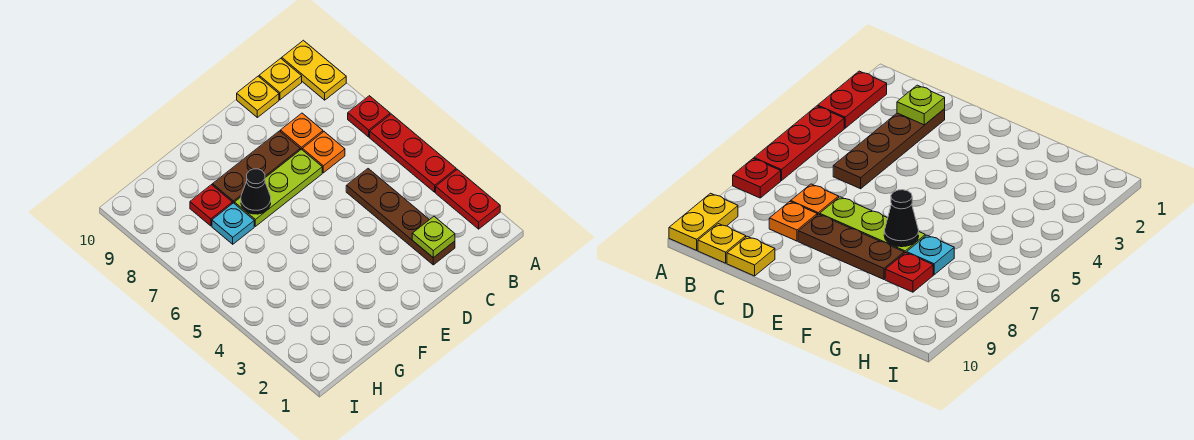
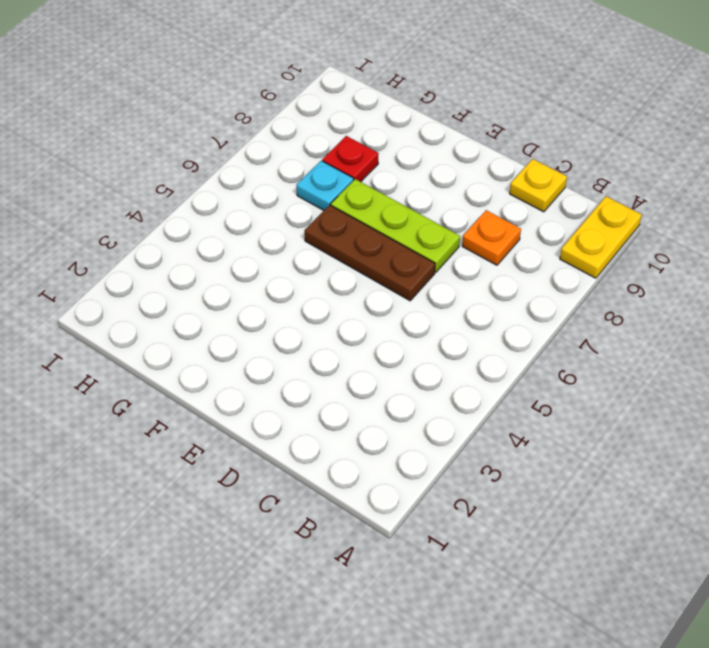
brown plate D6:F6 level 1 -> brown plate D8:F8 level 1
none -> red plate A2:A3 level 1
none -> red plate A4:A6 level 1
none -> red plate A7 level 1

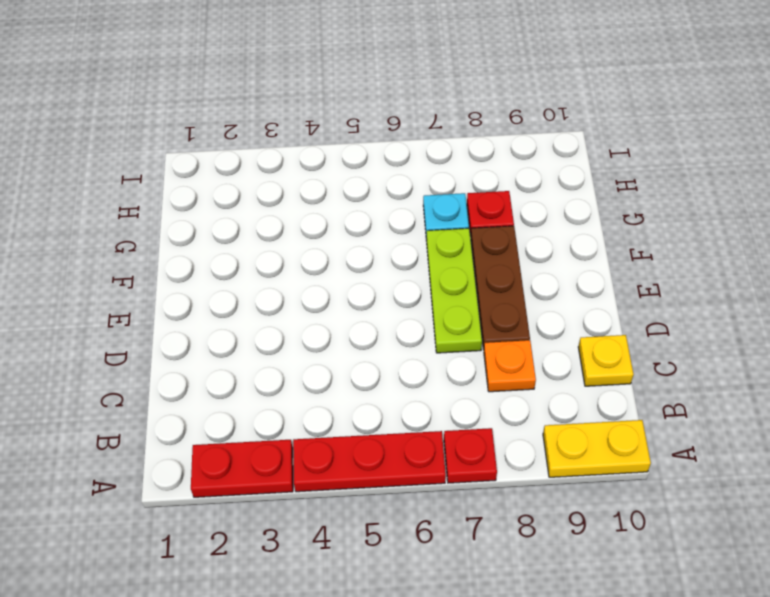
none -> yellow plate B10 level 1
none -> brown plate C2:C5 level 1
none -> orange plate C7 level 1

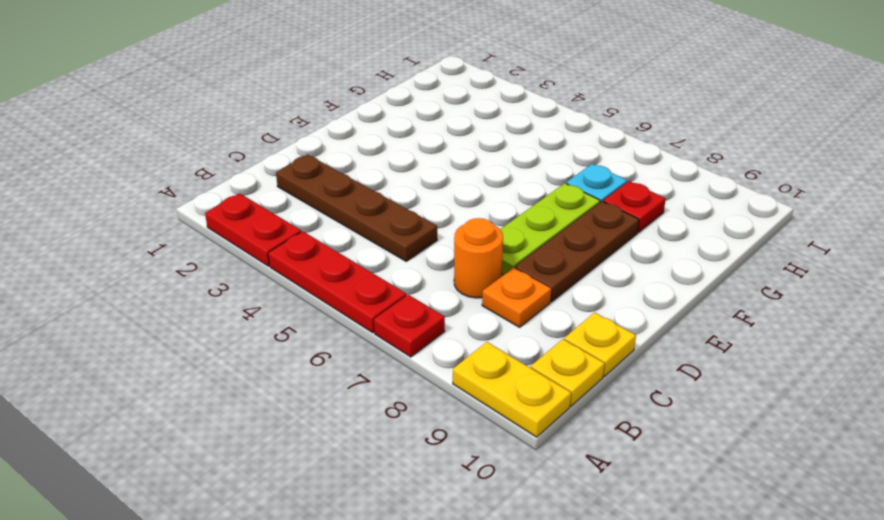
orange round brick C7 level 1 -> orange plate C7 level 1
none -> lime plate C2 level 2
none -> black cone F7 level 2

